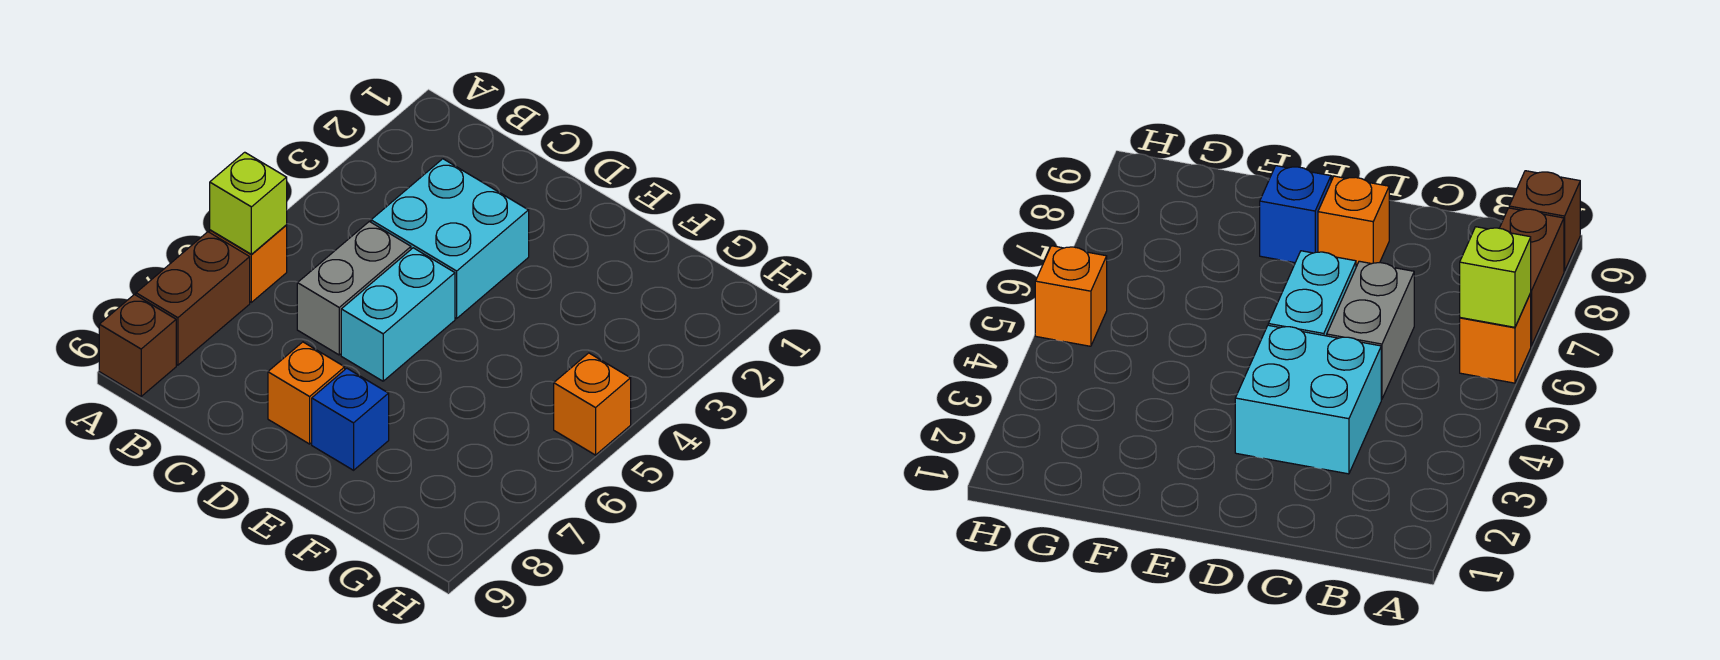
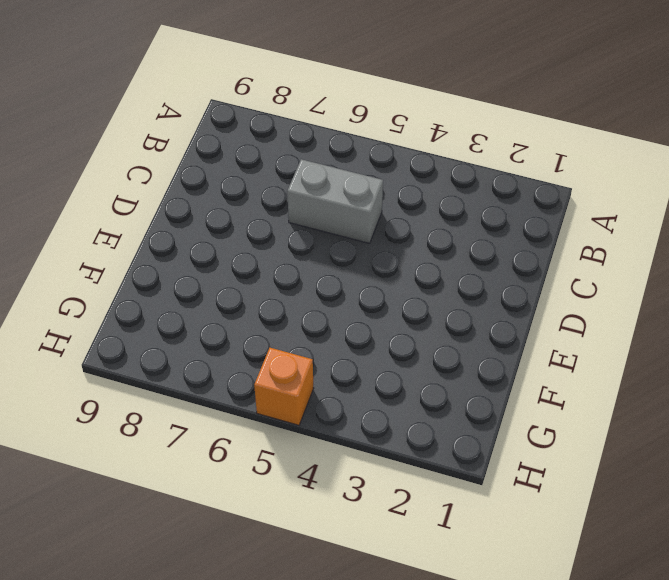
none -> orange brick A6 level 1
none -> brown brick A7:A8 level 1

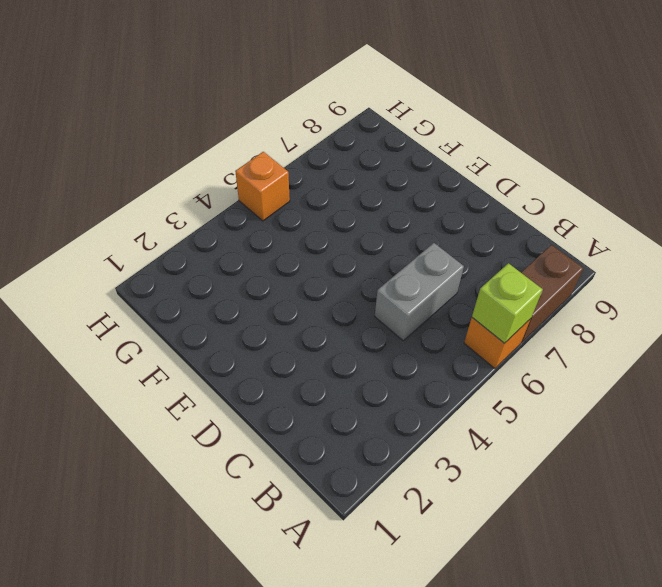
none -> brown brick A9 level 1
none -> cyan brick C3:D4 level 1

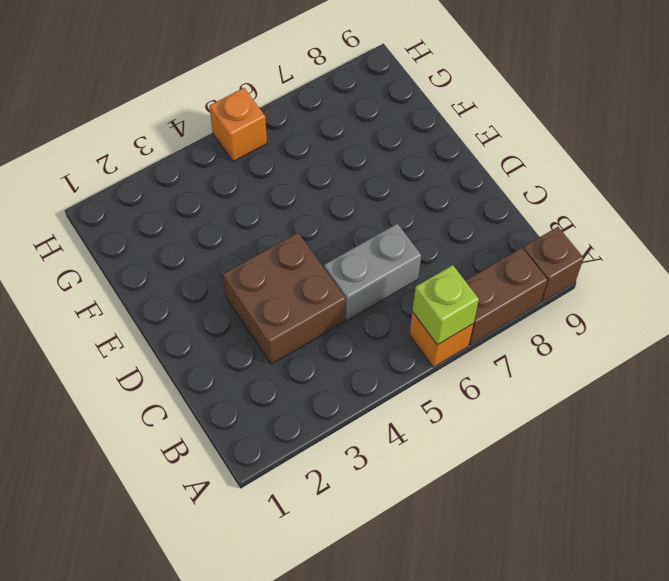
brown brick C3:D4 level 1 -> cyan brick C3:D4 level 1
none -> cyan brick D5:D6 level 1
none -> orange brick D8 level 1

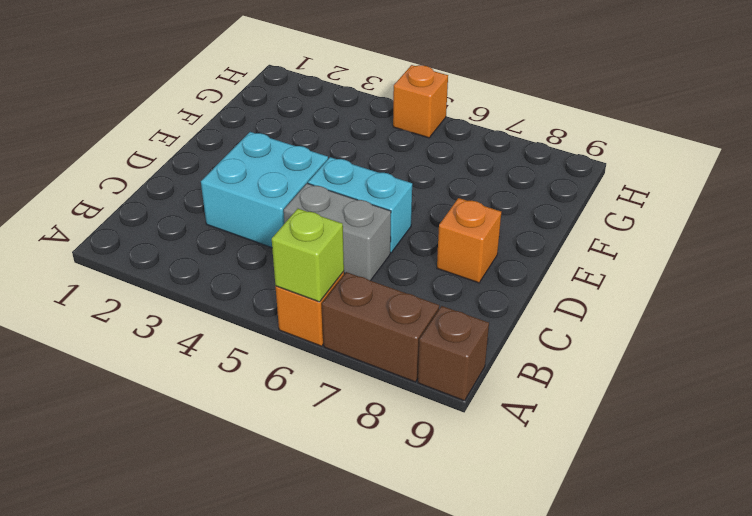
none -> blue brick E8 level 1

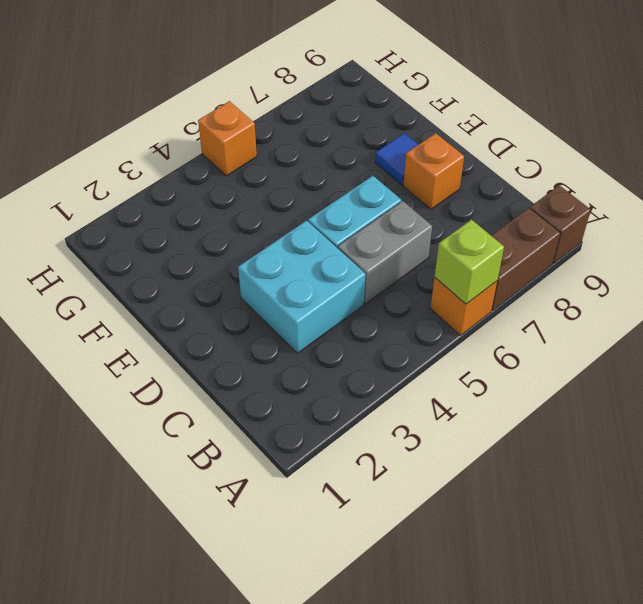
blue tile E8 level 1 -> blue brick E8 level 1

